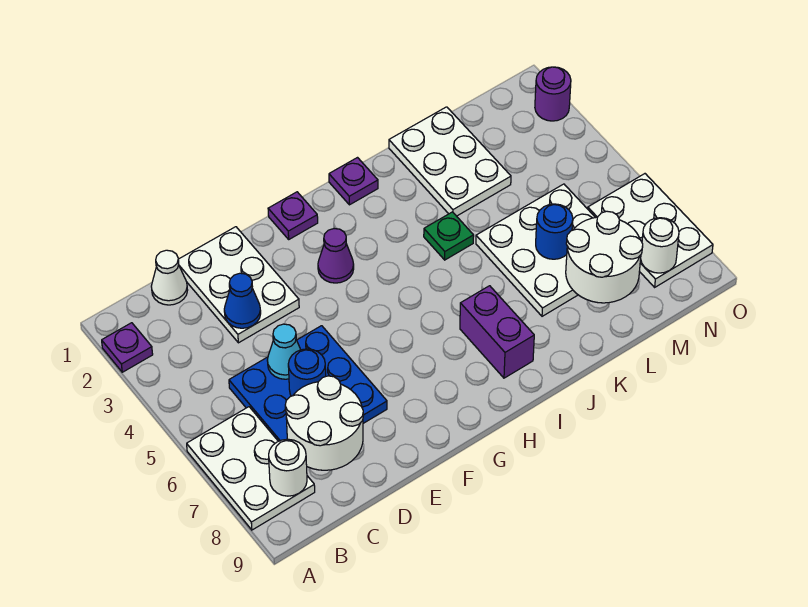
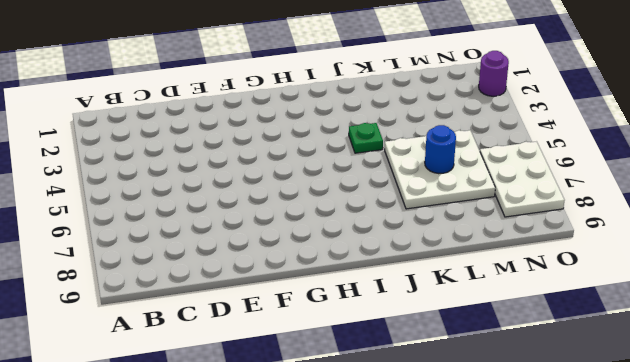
none -> purple plate A2 level 1
none -> white plate A6:B8 level 1
none -> white cone C1 level 1

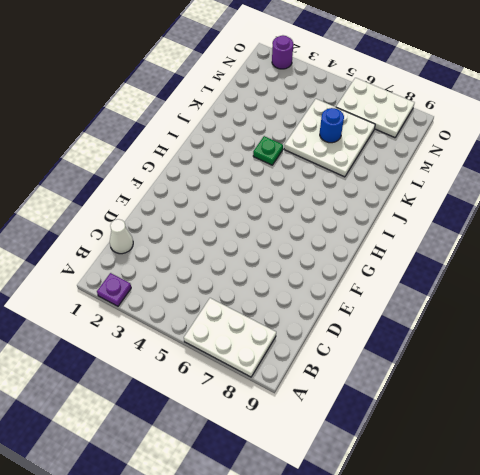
none -> blue plate C5:E7 level 1
none -> white plate D1:E3 level 1
none -> purple plate G1 level 1

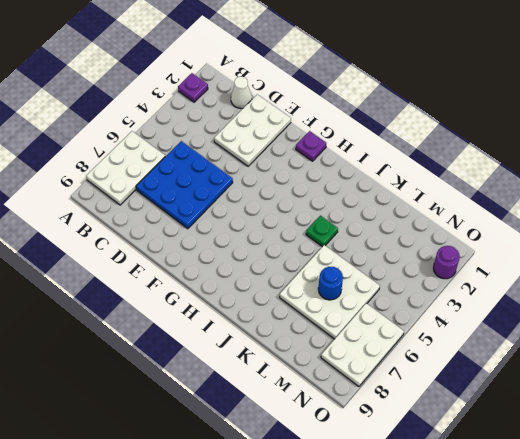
none -> purple cone G3 level 1
none -> purple plate I1 level 1
none -> purple brick I7:I8 level 1

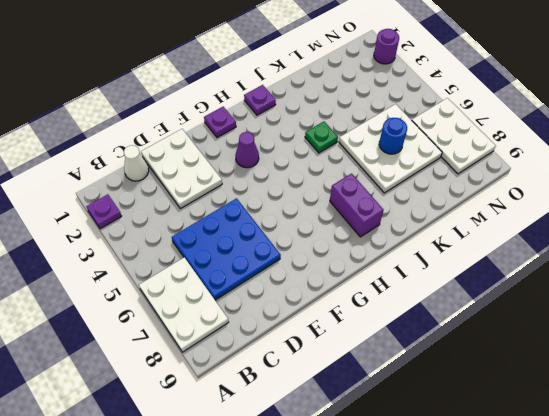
none -> white plate K1:L3 level 1
none -> white round brick B8 level 2
none -> white round brick C7:D8 level 2

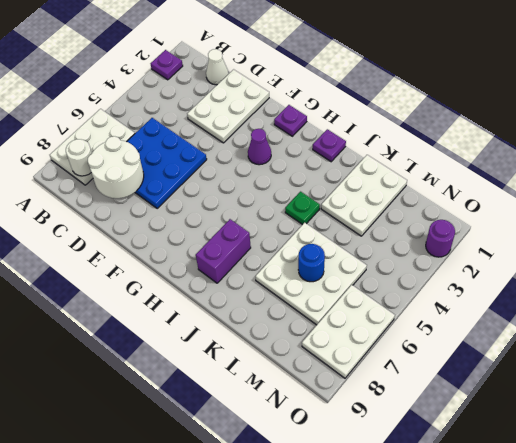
none -> blue cone D3 level 2
none -> cyan cone D5 level 2
none -> blue round brick D6 level 2

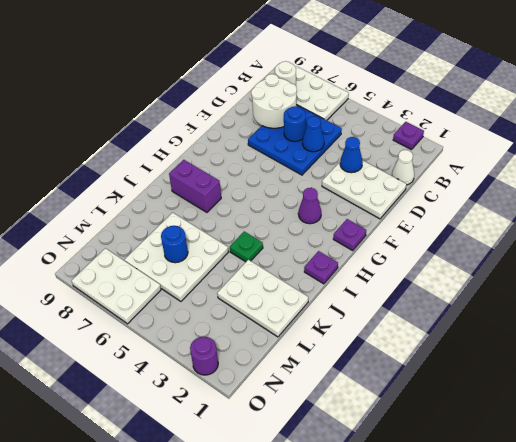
blue cone D5 level 2 -> cyan cone D5 level 2
none -> white round brick L7:M8 level 2
none -> white round brick N8 level 2

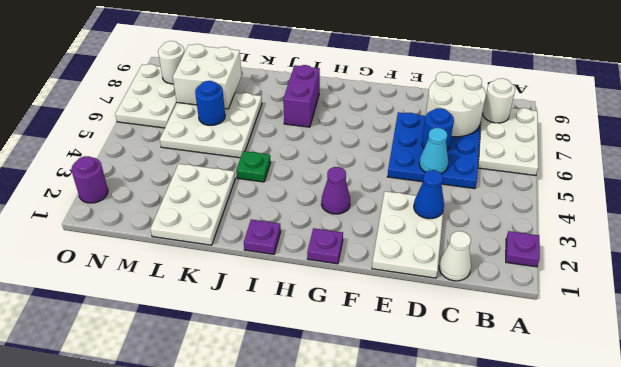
white brick L7:M8 level 2 -> white round brick L7:M8 level 2

